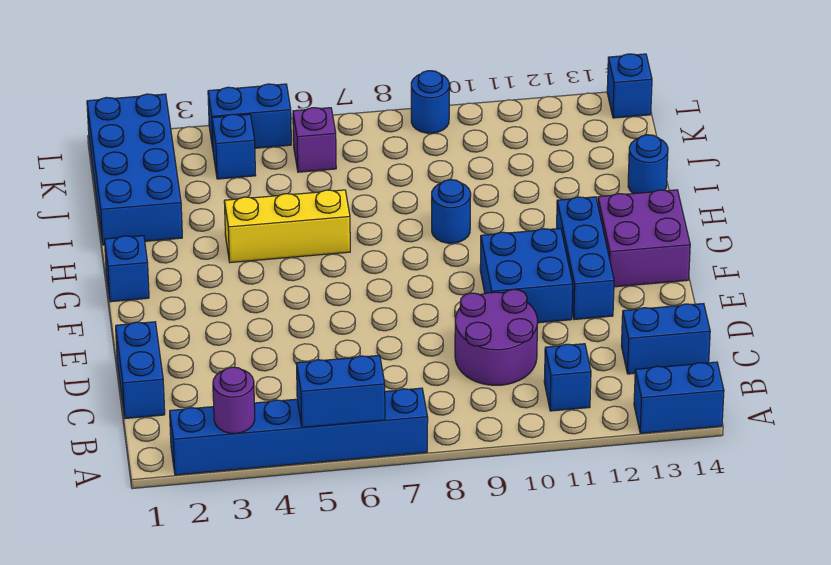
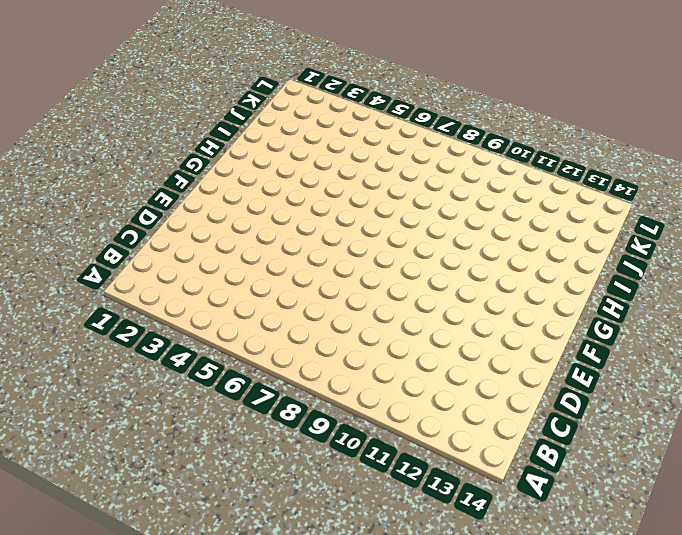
none -> blue brick A2:A7 level 1
none -> blue brick A13:A14 level 1
none -> blue brick B11 level 1

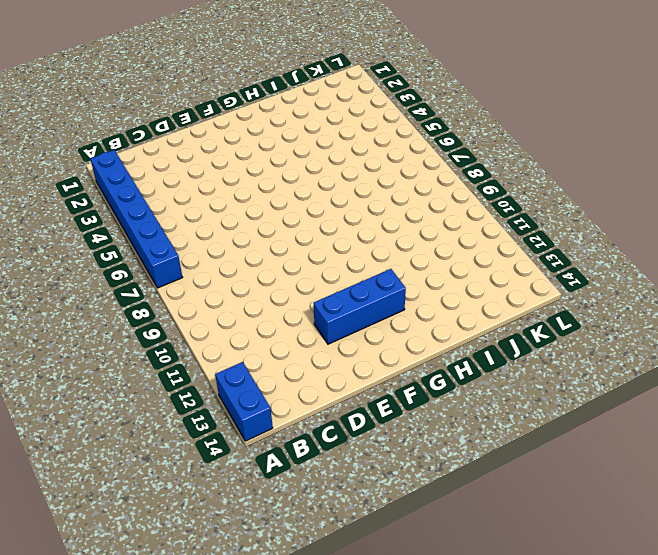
none -> blue brick B11 level 1
none -> blue brick C1:D1 level 1
none -> purple round brick C9:D10 level 1

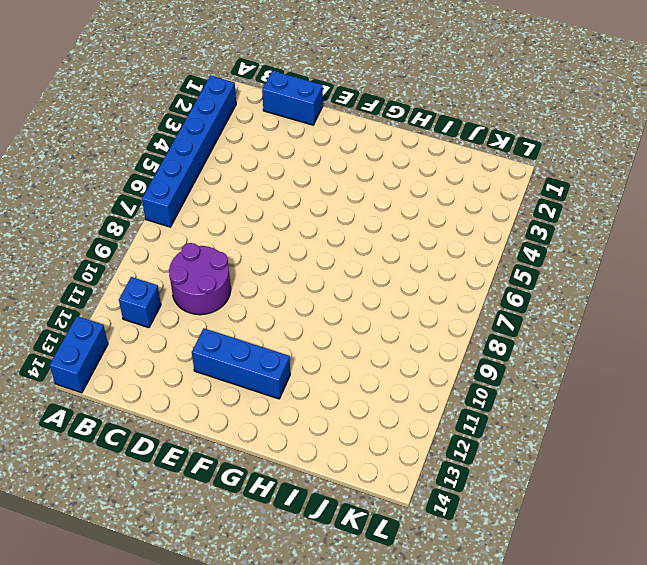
none -> blue brick C13:C14 level 1
none -> blue brick E10:F11 level 1
none -> purple brick F13:G14 level 1

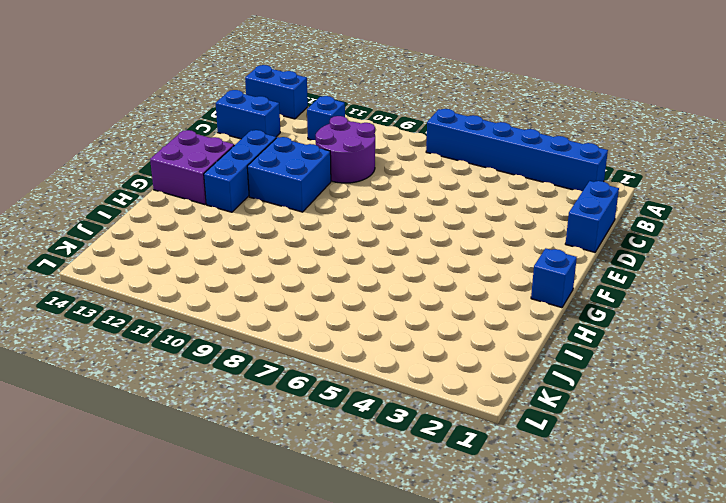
none -> yellow brick H4:H6 level 1
none -> blue round brick H9 level 1
none -> blue brick I1:L2 level 1

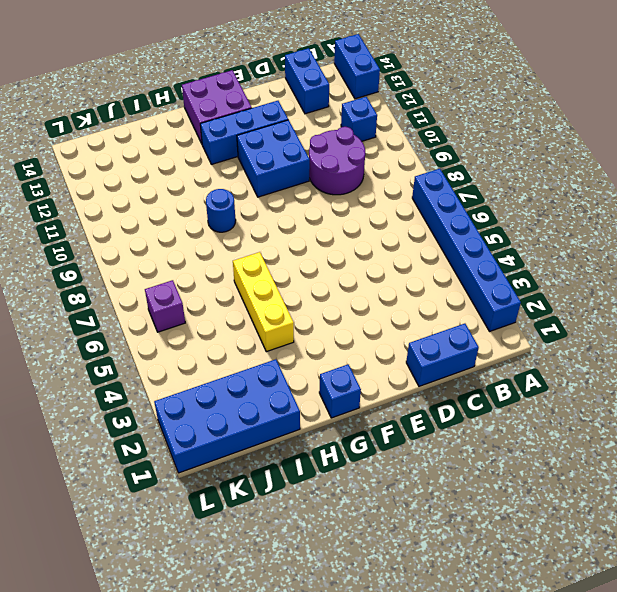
none -> blue round brick I14 level 1
none -> blue brick K4 level 1
none -> blue brick L4:L5 level 1

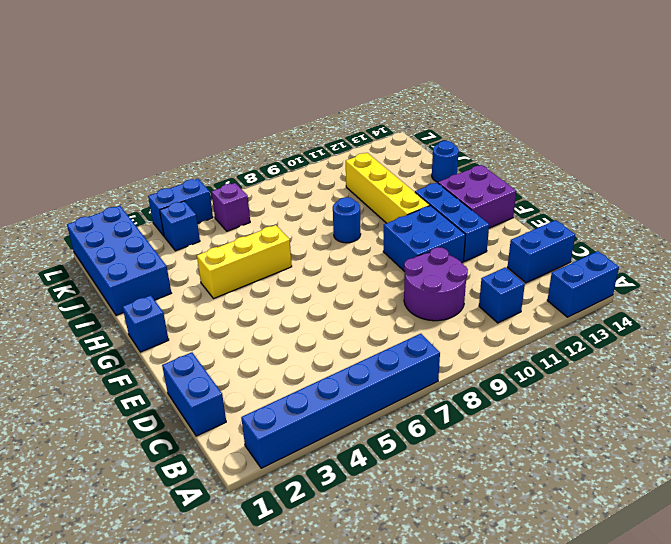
yellow brick G11:J11 level 1 -> none
none -> blue round brick L9 level 1
none -> blue brick L14 level 1
none -> purple round brick A3 level 2

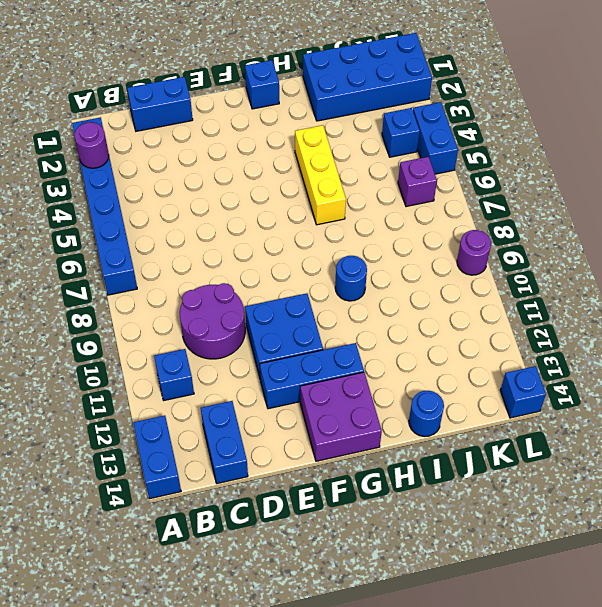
purple round brick L9 level 1 -> blue round brick L9 level 1
none -> blue brick A5:A6 level 2

